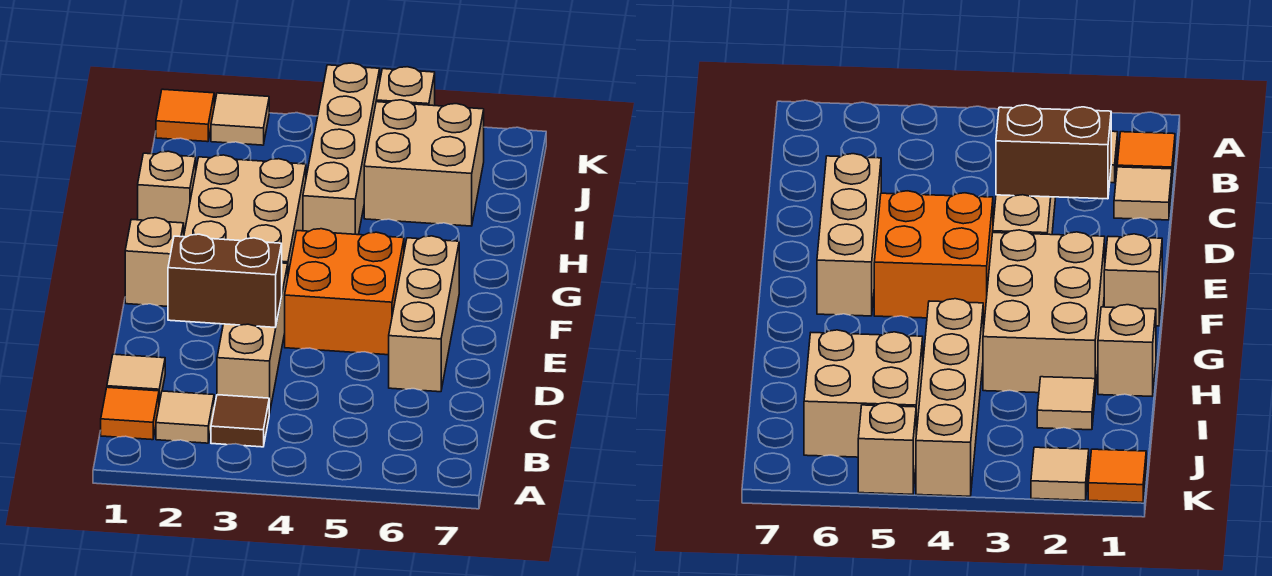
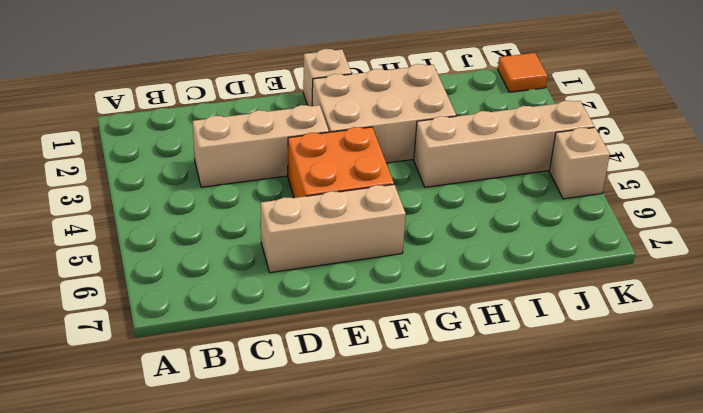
none -> orange tile B1 level 1
none -> tan tile B2 level 1
none -> brown tile B3 level 1

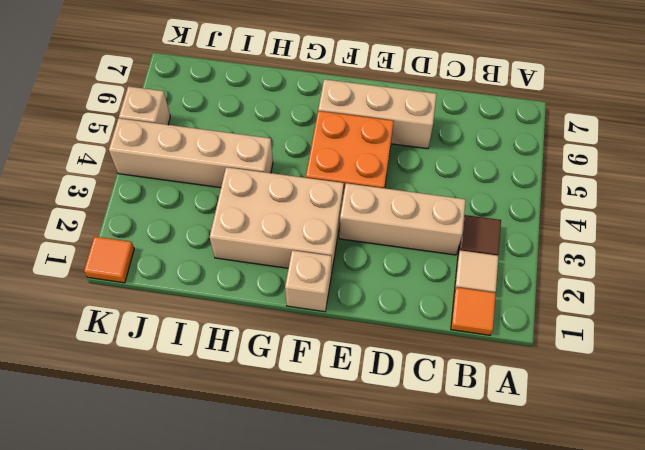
none -> tan tile C1 level 1
none -> tan brick H1 level 1
none -> tan tile I2 level 1

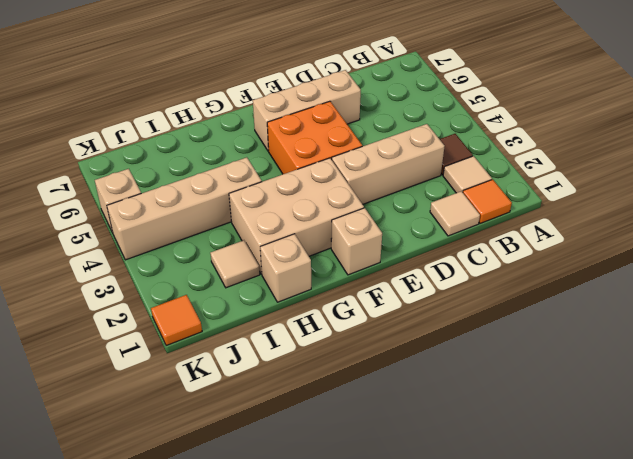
none -> tan brick I5:J6 level 1
none -> tan tile K2 level 1
none -> brown brick D2:D3 level 2

